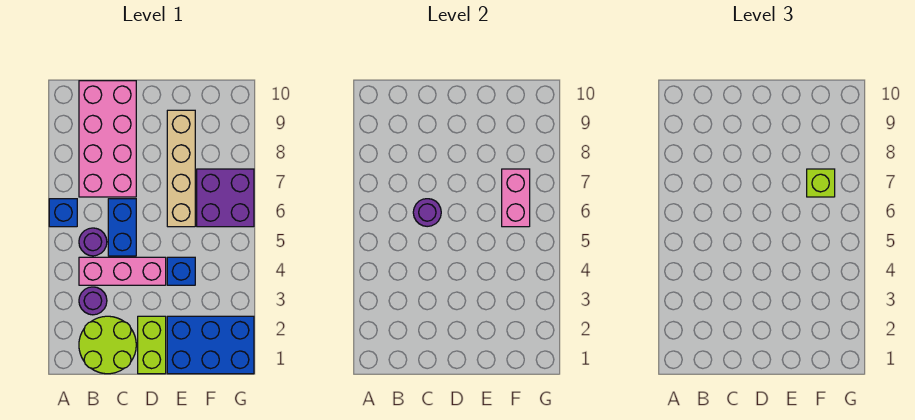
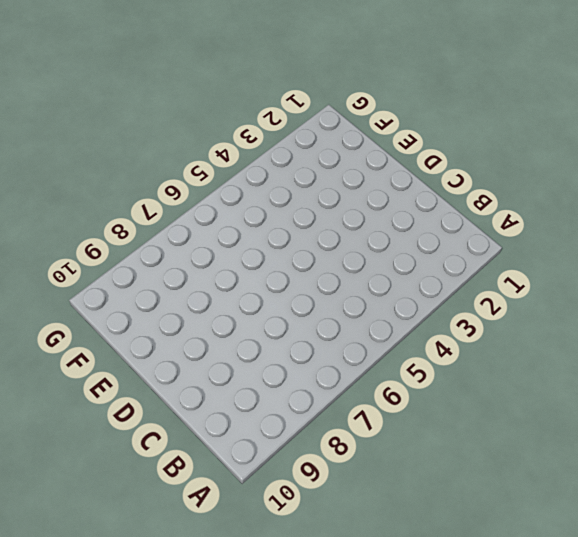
none -> blue brick A6 level 1
none -> lime round brick B1:C2 level 1
none -> purple round brick B3 level 1

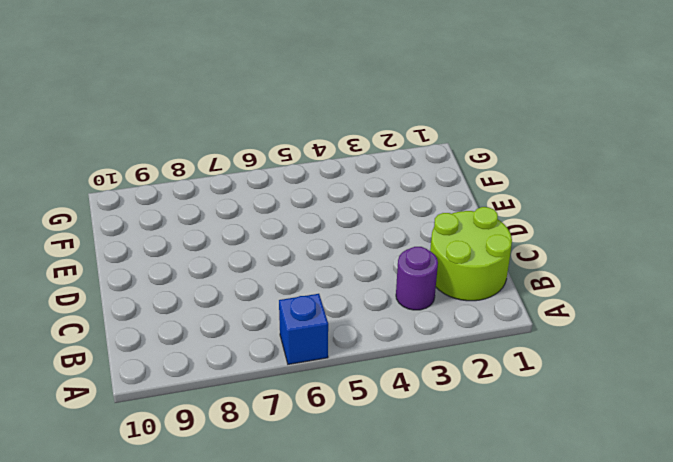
none -> pink brick B4:D4 level 1
none -> purple round brick B5 level 1
none -> pink brick B7:C10 level 1

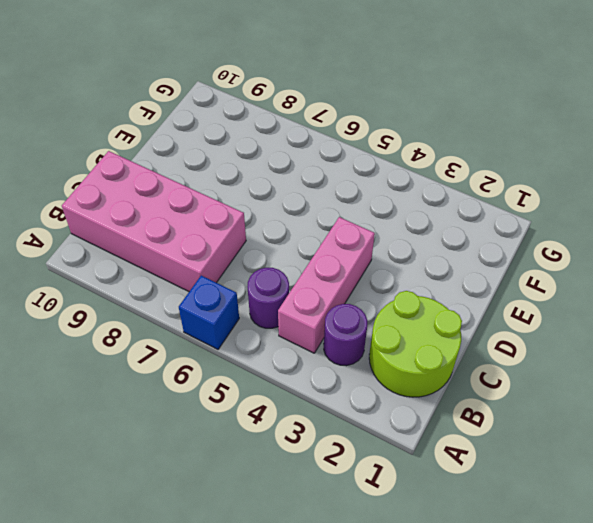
none -> blue brick C5:C6 level 1
none -> lime brick D1:D2 level 1
none -> blue brick E1:G2 level 1

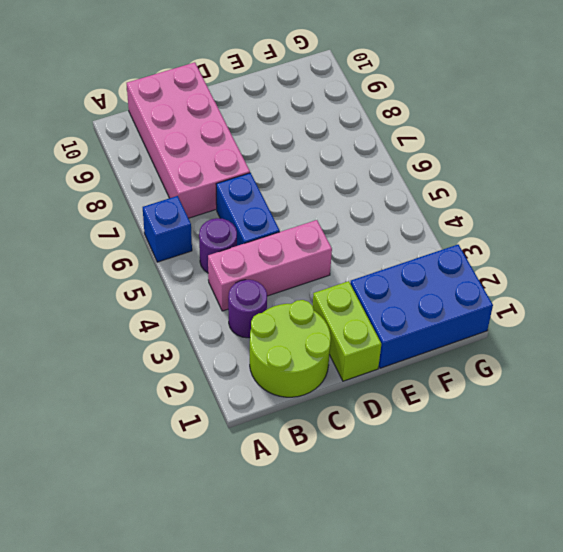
none -> blue brick E4 level 1
none -> tan brick E6:E9 level 1
none -> purple brick F6:G7 level 1

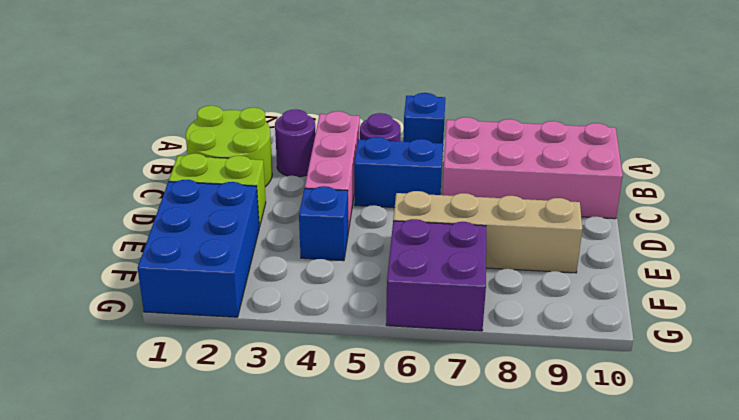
none -> purple round brick C6 level 2
none -> pink brick F6:F7 level 2
none -> lime brick F7 level 3

